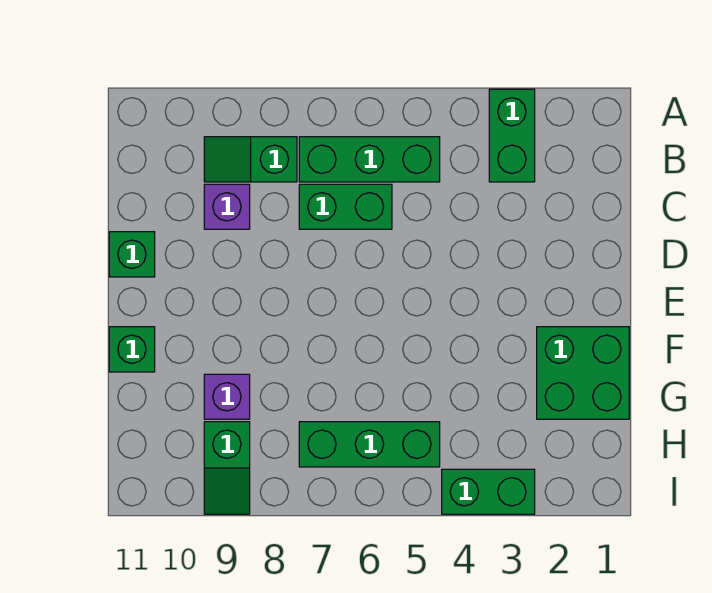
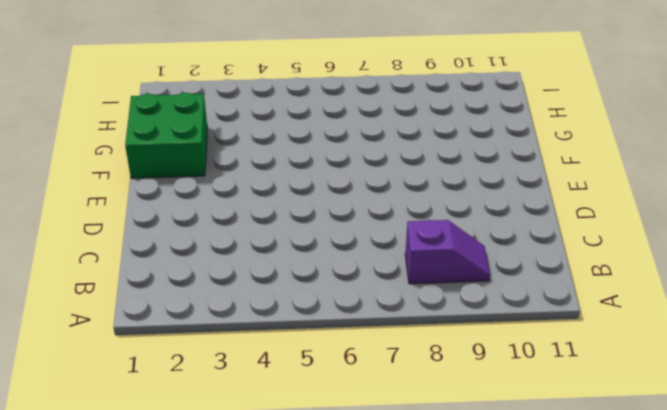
purple slope B8:B9 level 1 top 8 -> green slope B8:B9 level 1 top 8
none -> green brick A3:B3 level 1
none -> green brick B5:B7 level 1
none -> green brick C6:C7 level 1

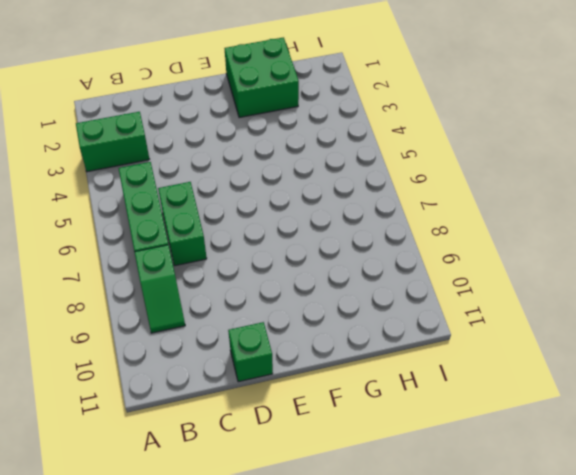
none -> purple brick C9 level 1
none -> green brick F11 level 1
none -> purple brick G9 level 1

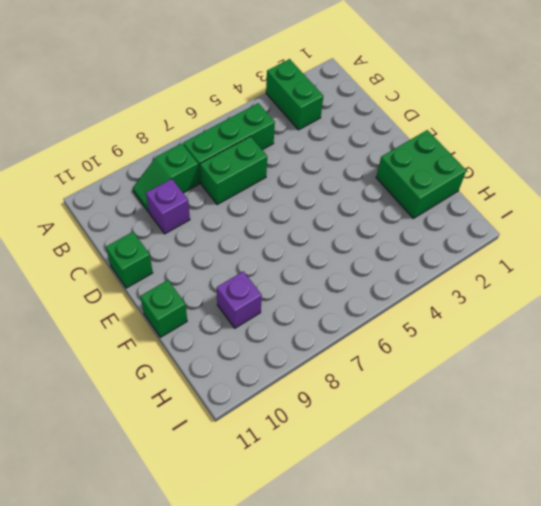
none -> green brick H5:H7 level 1
none -> green slope H9:I9 level 1 top H
none -> green brick I3:I4 level 1

